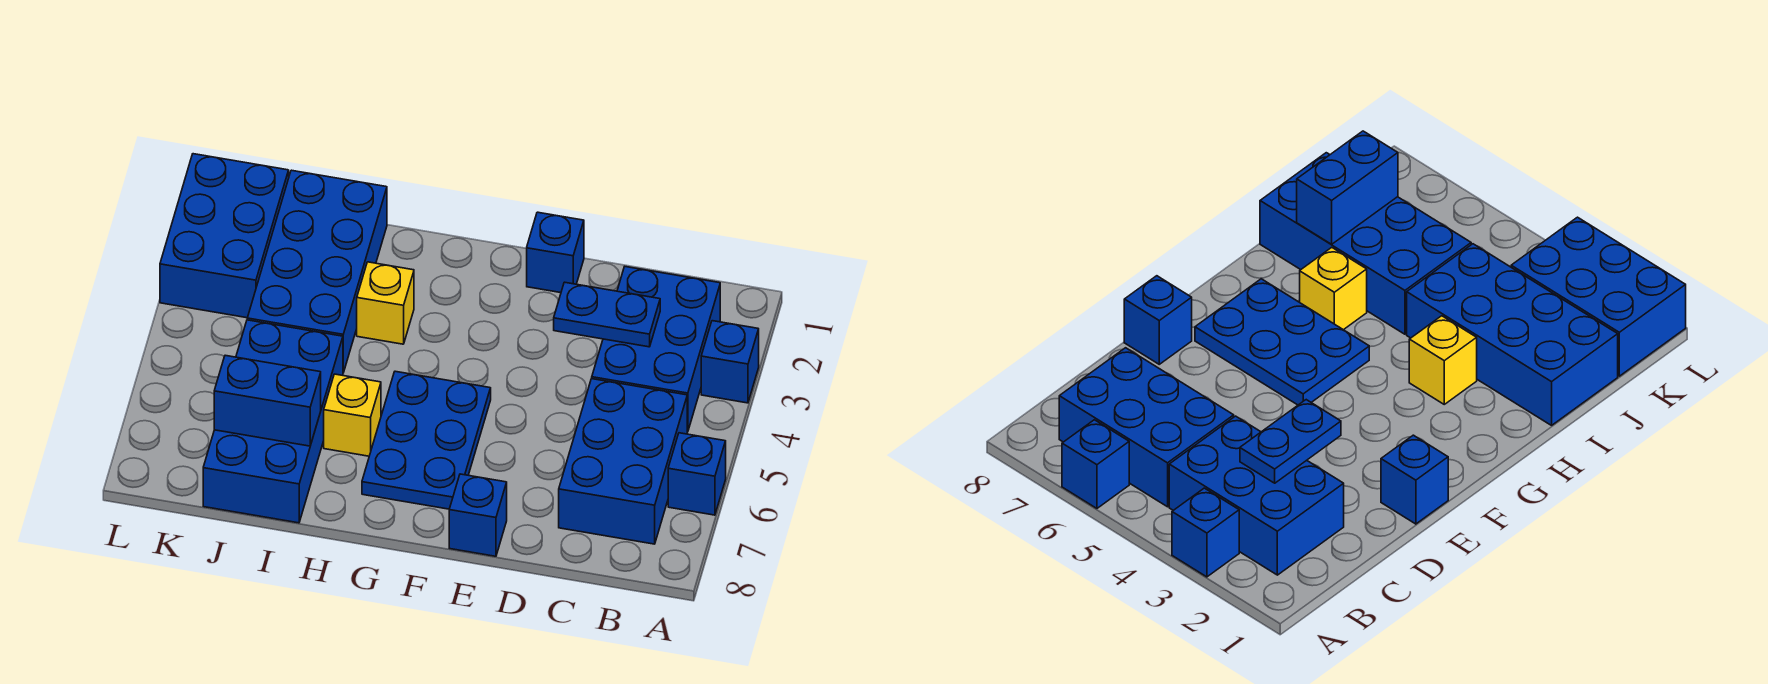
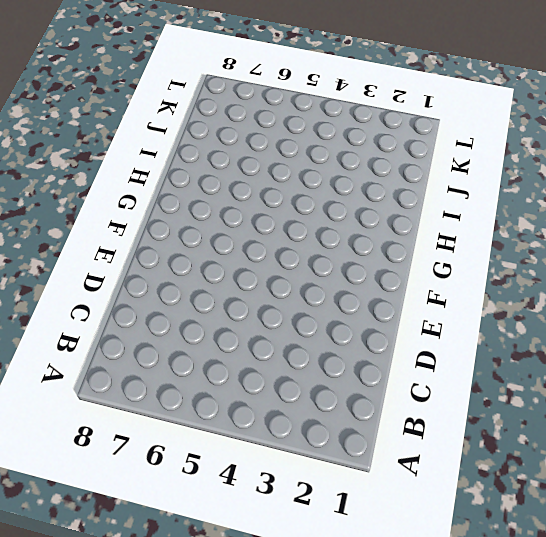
none -> blue brick A3 level 1
none -> blue brick A6 level 1
none -> blue brick B2:C4 level 1

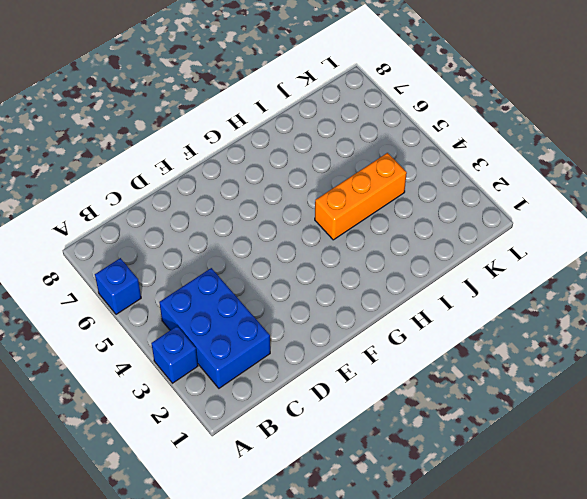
orange brick H4:J4 level 1 -> blue brick I1:J4 level 1
none -> blue brick B5:C7 level 1
none -> blue brick E1 level 1
none -> blue brick E8 level 1

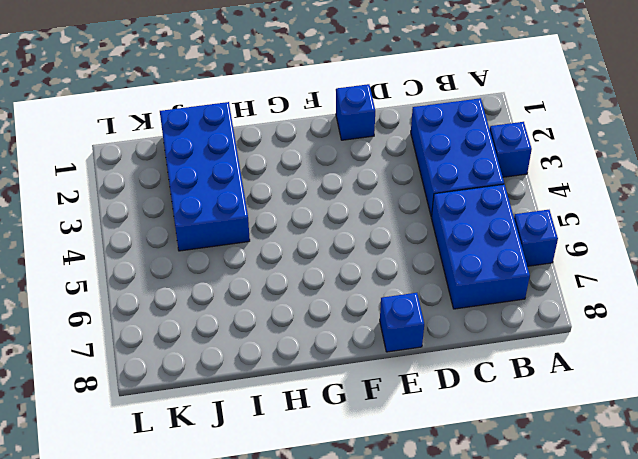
none -> blue plate F5:G7 level 1
none -> yellow brick H3 level 1
none -> yellow brick H6 level 1

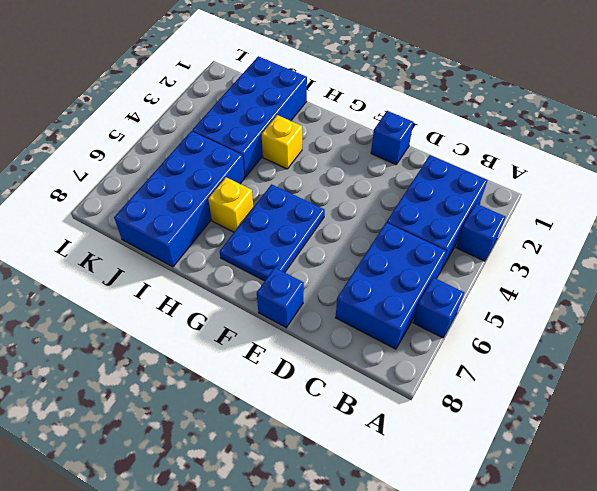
none -> blue brick K1:L3 level 1
none -> blue plate C3:D3 level 2
none -> blue brick I7:J7 level 2

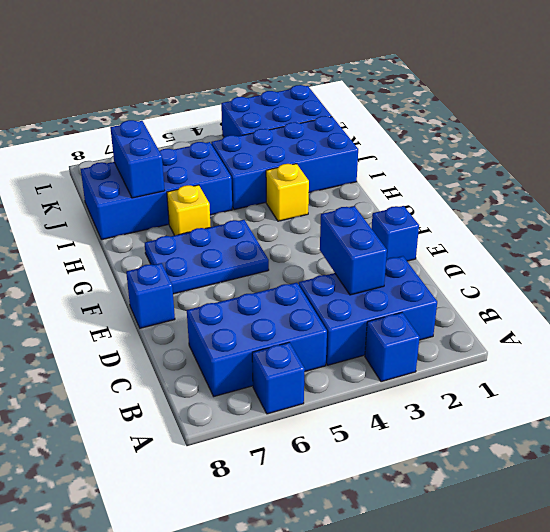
blue brick C3:D3 level 2 -> blue plate C3:D3 level 2

